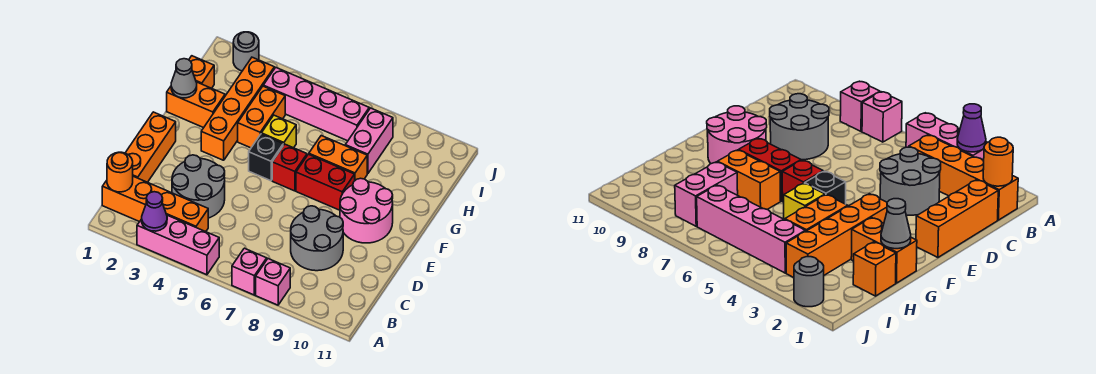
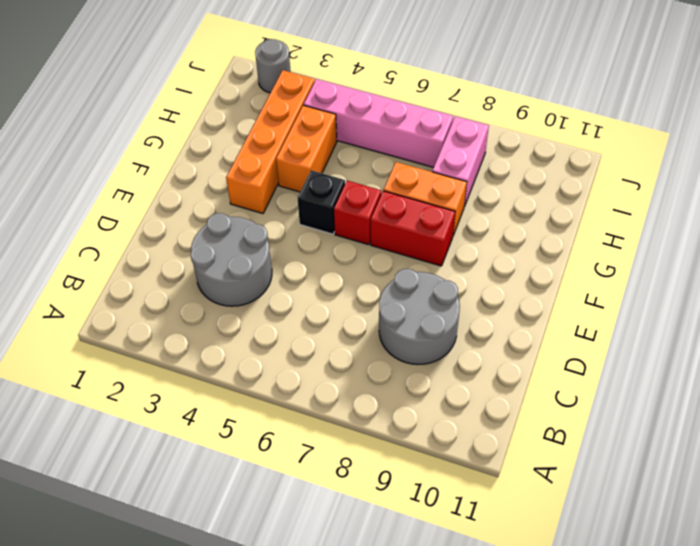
none -> pink brick A3:A5 level 1
none -> pink brick A7 level 1
none -> pink brick A8 level 1

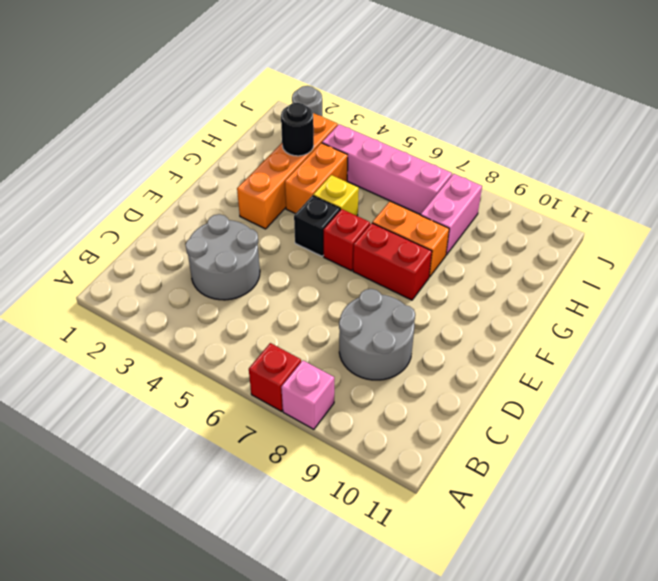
red brick A7 level 1 -> pink brick A7 level 1
black round brick H3 level 2 -> none
none -> pink brick A3:A5 level 1
none -> orange brick B1:B4 level 1
none -> orange brick C1:E1 level 1

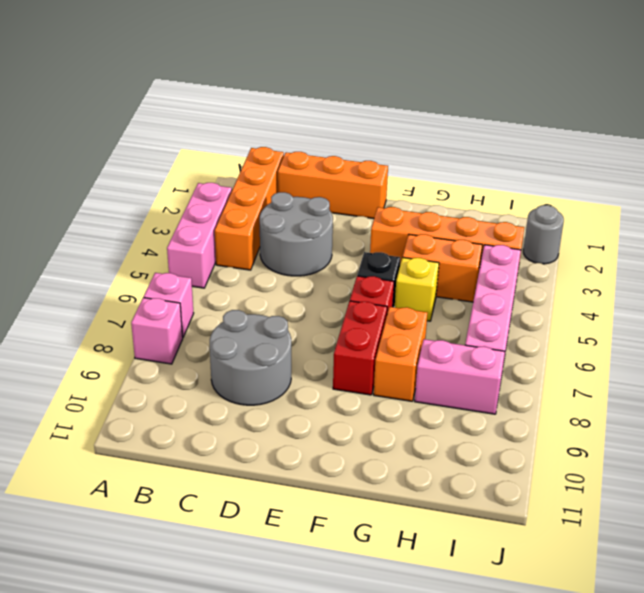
none -> pink round brick E9:F10 level 1
none -> orange brick G1:G2 level 1
none -> orange brick H1 level 1

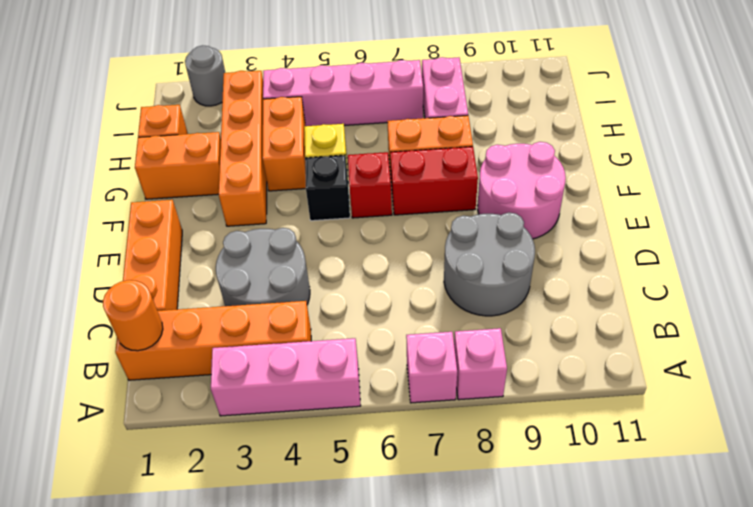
none -> purple cone A3 level 2
none -> grey cone G1 level 2

